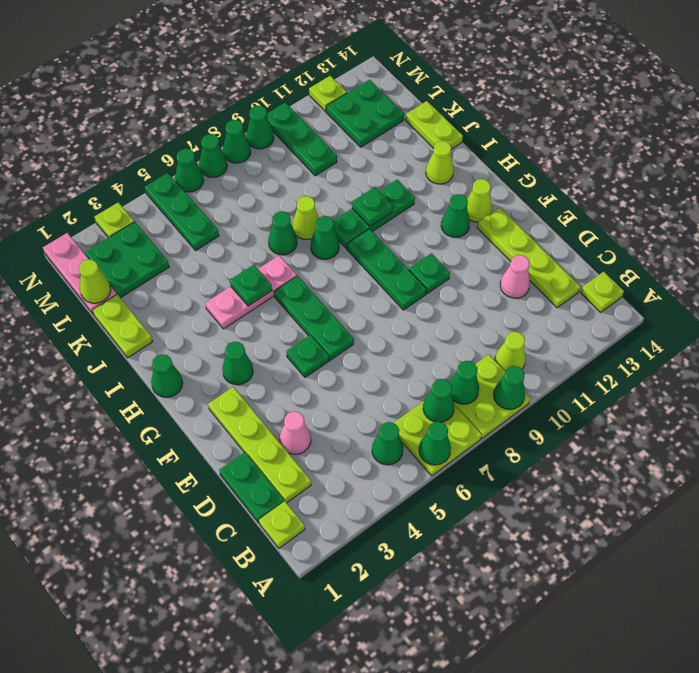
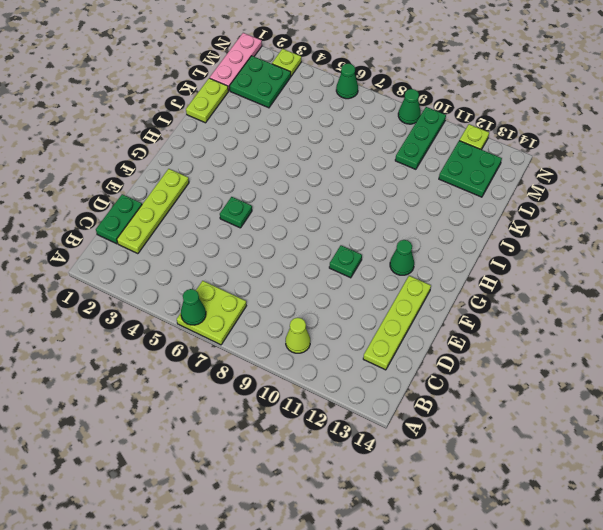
none -> lime plate A8:B9 level 1
none -> lime plate B1 level 1
none -> green cone B5 level 1
none -> lime plate B14 level 1

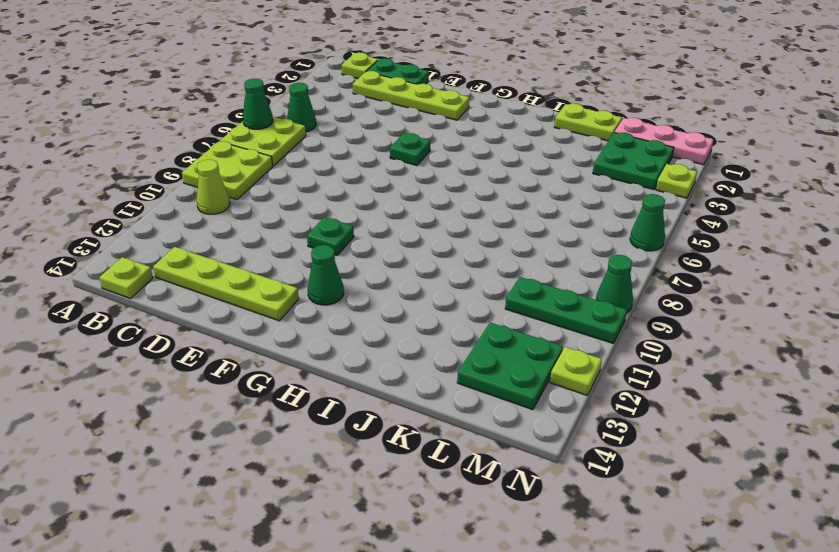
none -> pink cone D3 level 1
none -> pink cone D12 level 1
none -> green plate F6:H6 level 1
none -> green plate F9:H9 level 1

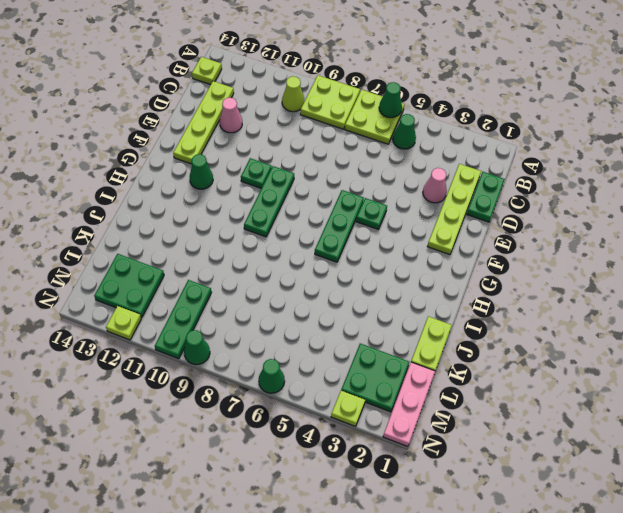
none -> lime plate B1 level 1
none -> green cone G3 level 1
none -> lime cone G13 level 1
none -> green cone H1 level 1

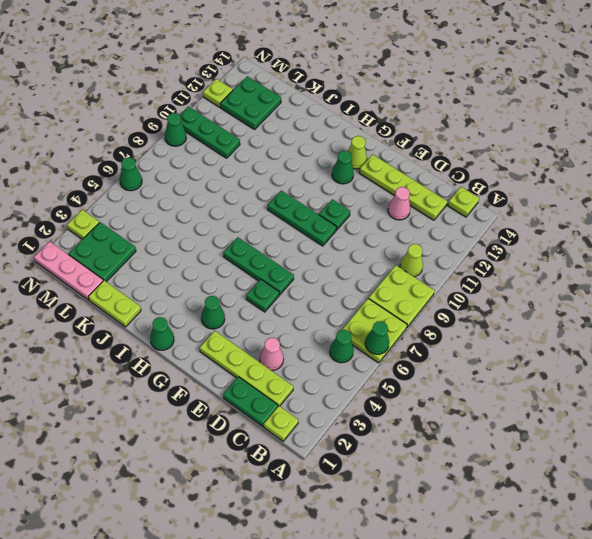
none -> pink plate I4:I6 level 1
none -> green cone I8 level 1
none -> green plate I9:I11 level 1
none -> lime cone I13 level 1

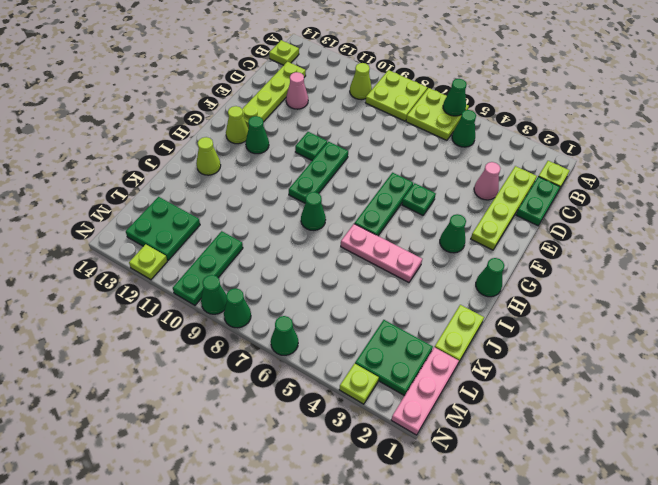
none -> green plate I9:I11 level 1
none -> green cone J7 level 1
none -> lime cone J8 level 1
none -> lime plate J14:K14 level 1

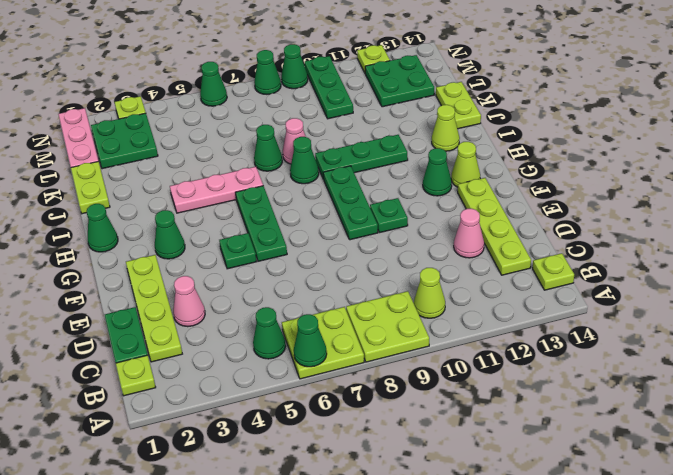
pink cone J8 level 1 -> lime cone J8 level 1
none -> green plate L5:N5 level 1
none -> green cone N7 level 1
none -> green cone A9 level 2
none -> green cone B7 level 2

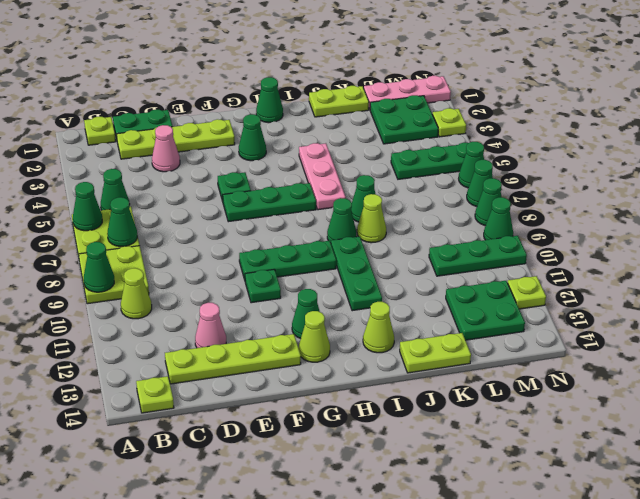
none -> green cone B8 level 2
none -> green plate I5 level 2
none -> green plate I10 level 2
none -> lime cone L1 level 2

